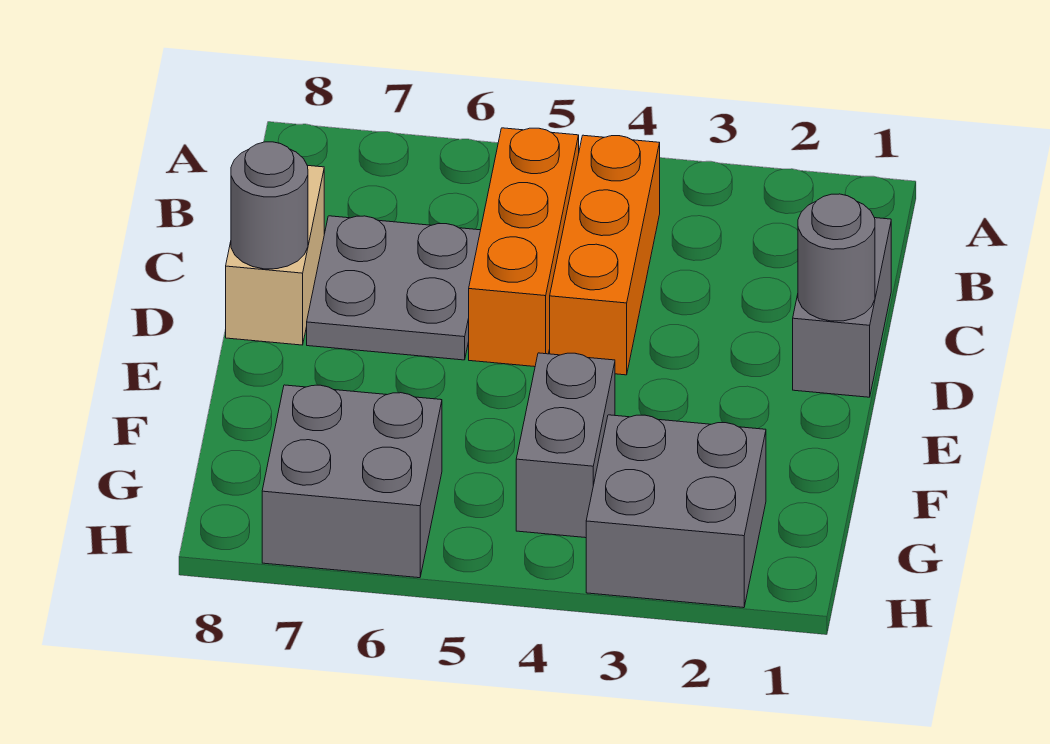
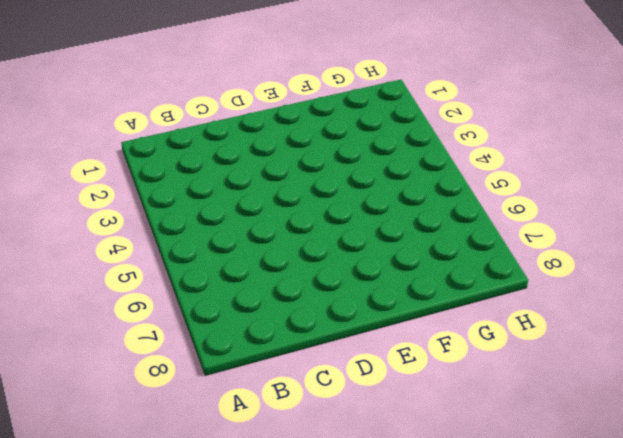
none -> orange brick B4:D4 level 1
none -> orange brick B5:D5 level 1

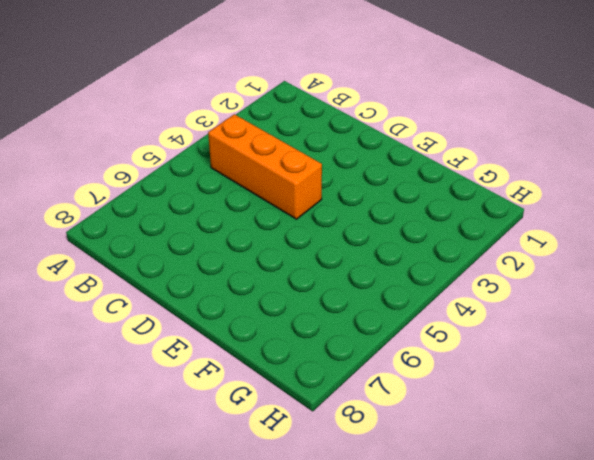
none -> orange brick B5:D5 level 1
none -> grey brick C1:D1 level 1

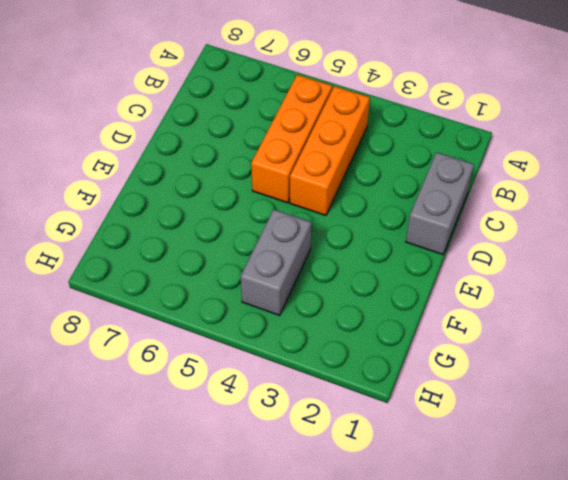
none -> grey plate C6:D7 level 1
none -> tan brick C8:D8 level 1

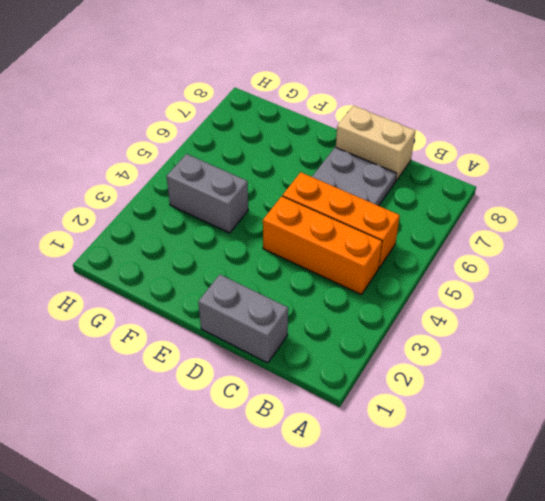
none -> grey brick G2:H3 level 1
none -> grey brick G6:H7 level 1

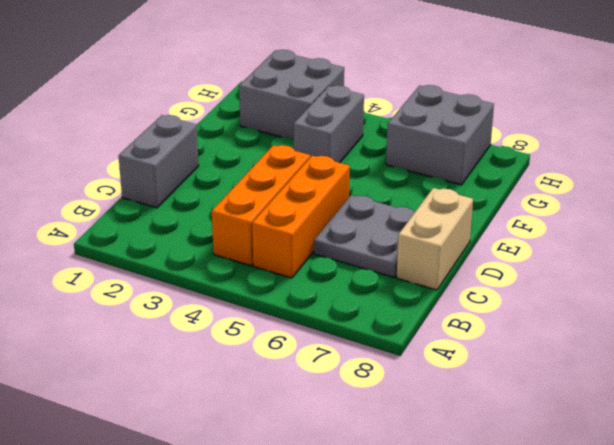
none -> grey round brick D1 level 2
none -> grey round brick D8 level 2

